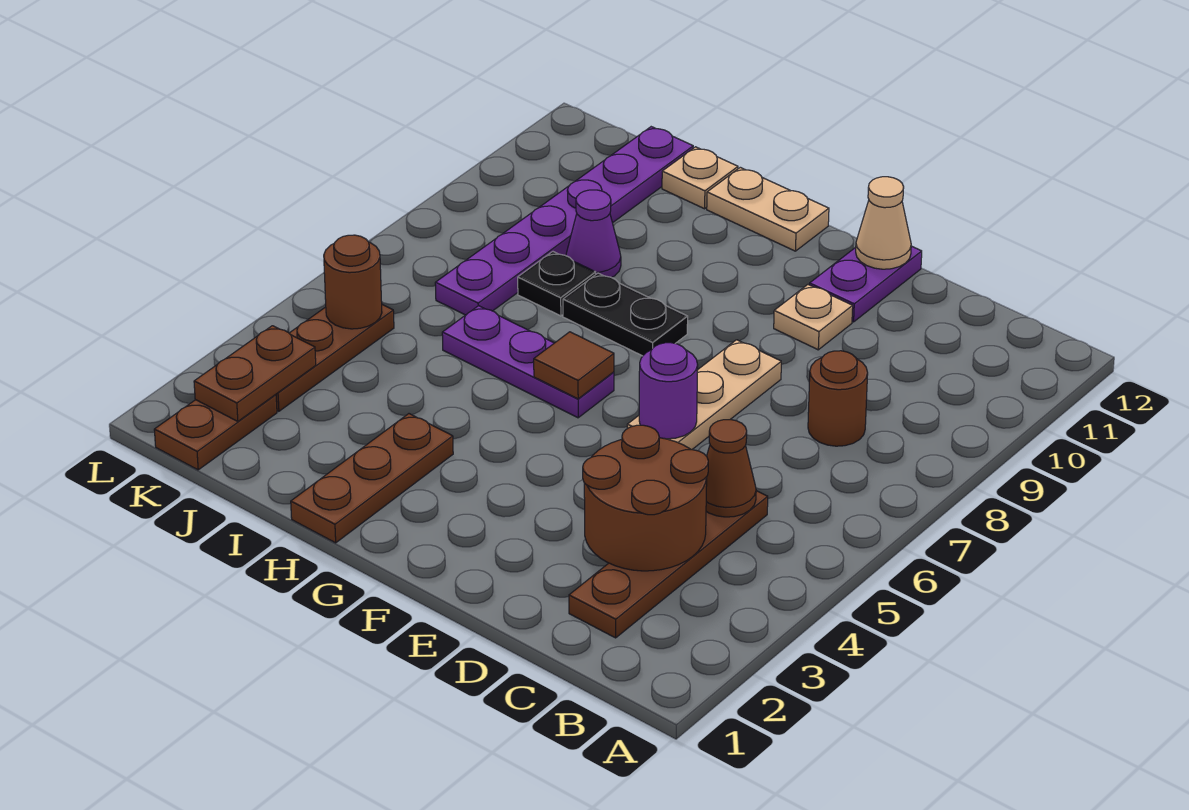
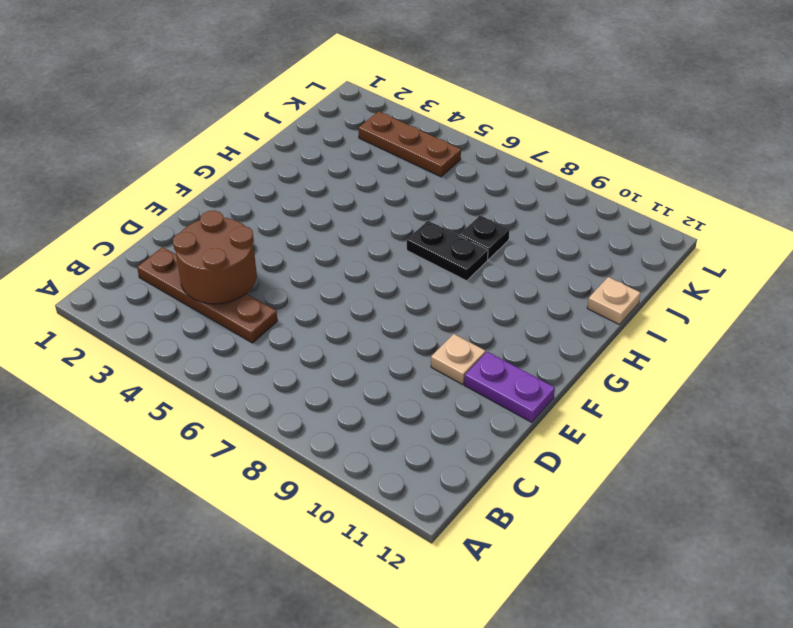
black plate H7:H8 level 1 -> black plate G8:H8 level 1
none -> brown round brick C8 level 1
none -> tan plate E6:E8 level 1
none -> purple plate G6:I6 level 1

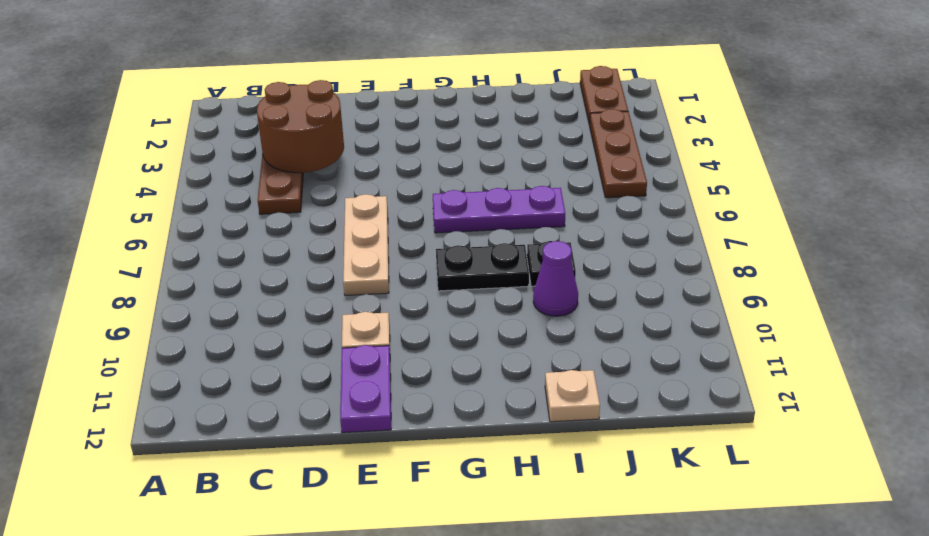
none -> brown round brick C8 level 1
none -> tan plate G12:H12 level 1
none -> brown plate H1:H3 level 1

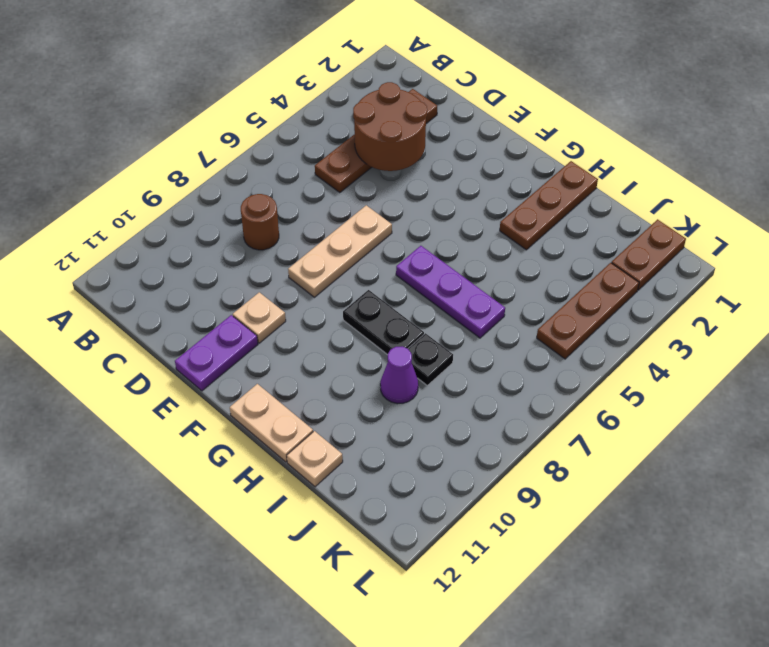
none -> purple plate J7:J12 level 1
none -> brown cone C5 level 2
none -> purple round brick E6 level 2

